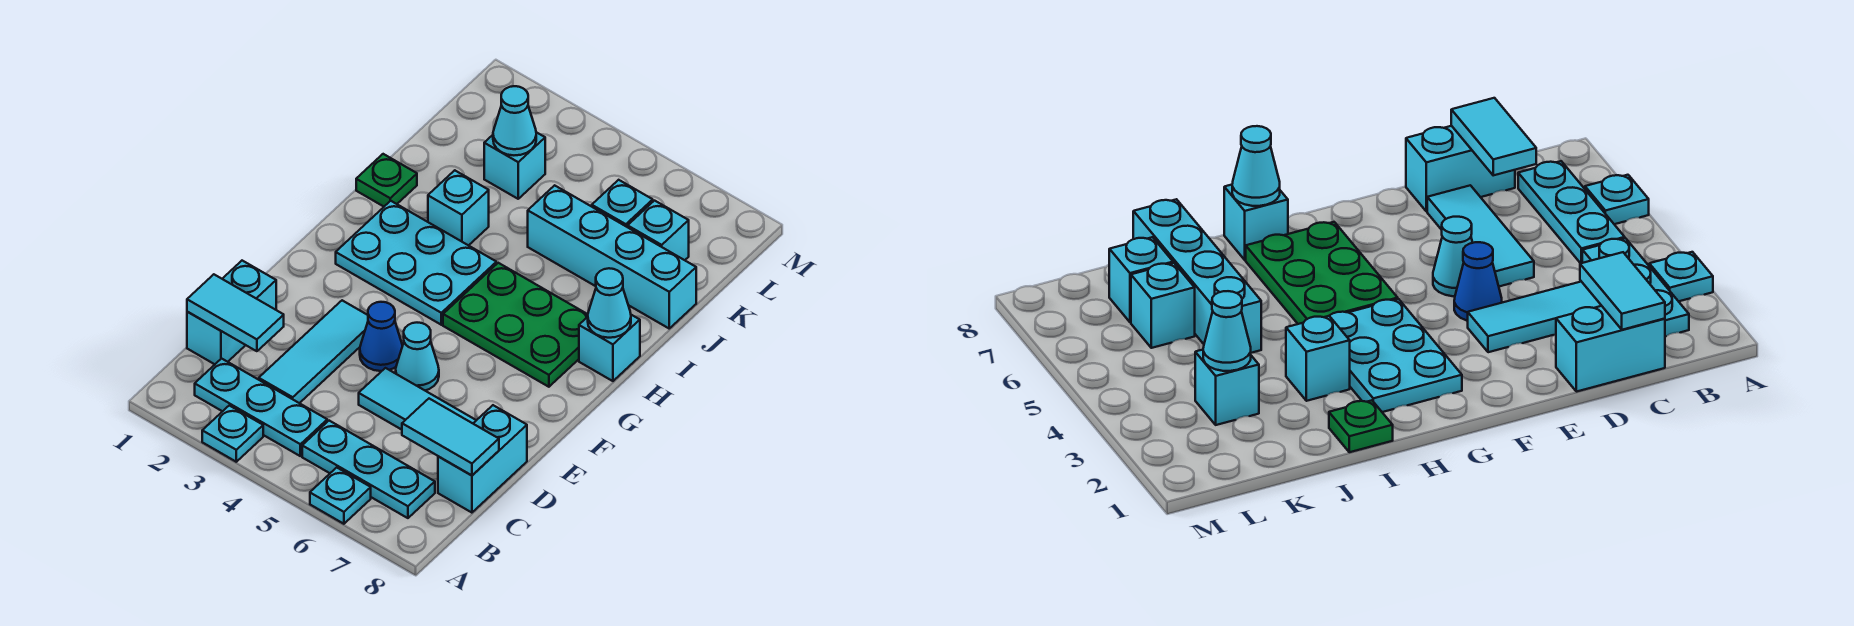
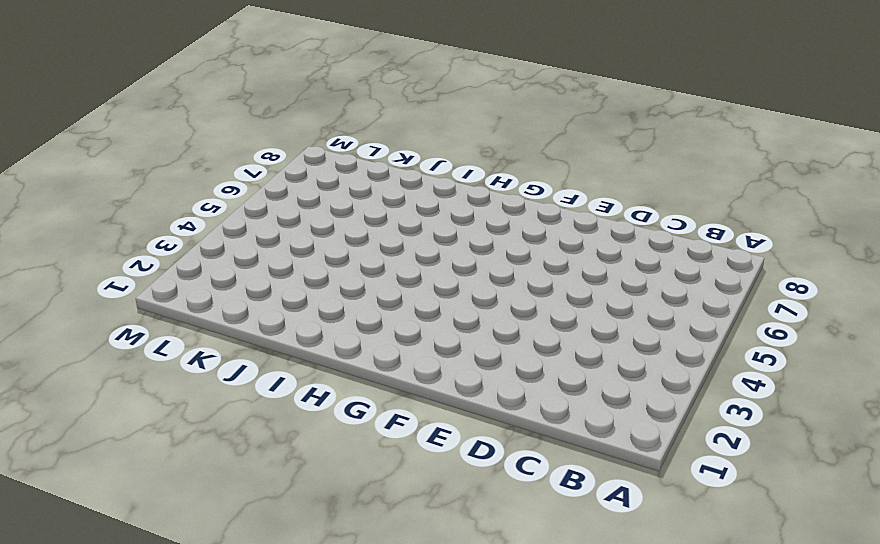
none -> cyan plate A3 level 1
none -> cyan plate A6 level 1
none -> cyan plate B2:B4 level 1

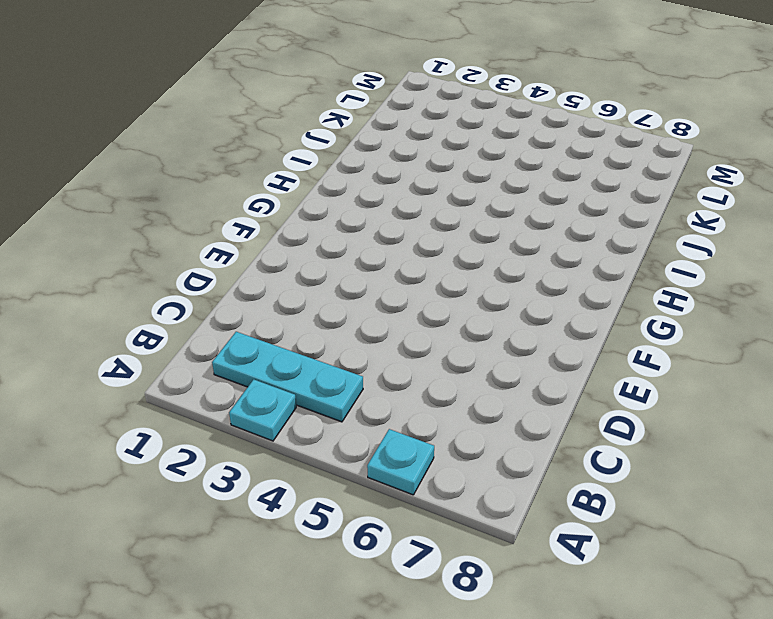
none -> cyan plate B5:B7 level 1
none -> cyan brick C1:D1 level 1
none -> cyan tile C3:E3 level 1

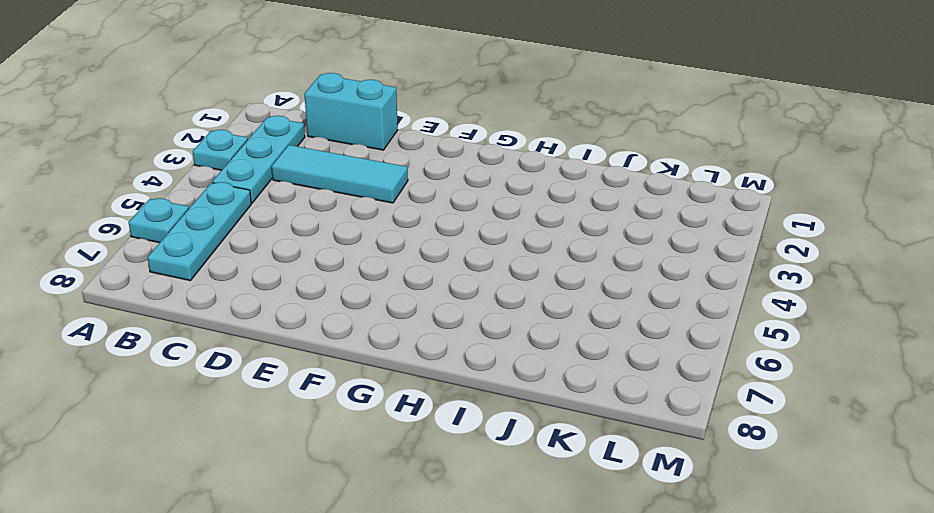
none -> cyan brick C8:D8 level 1
none -> cyan tile D5:D7 level 1
none -> blue cone E4 level 1

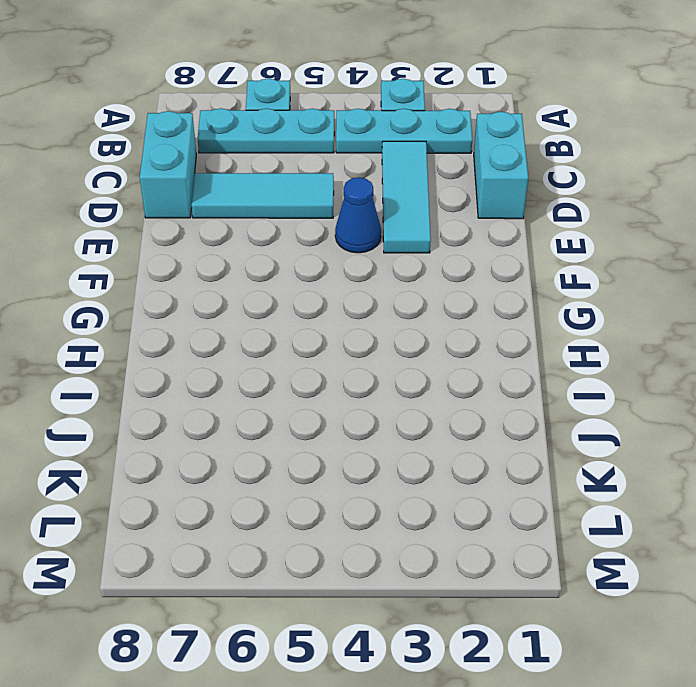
none -> cyan cone E5 level 1
none -> cyan plate G2:H4 level 1
none -> green plate G5:H7 level 1

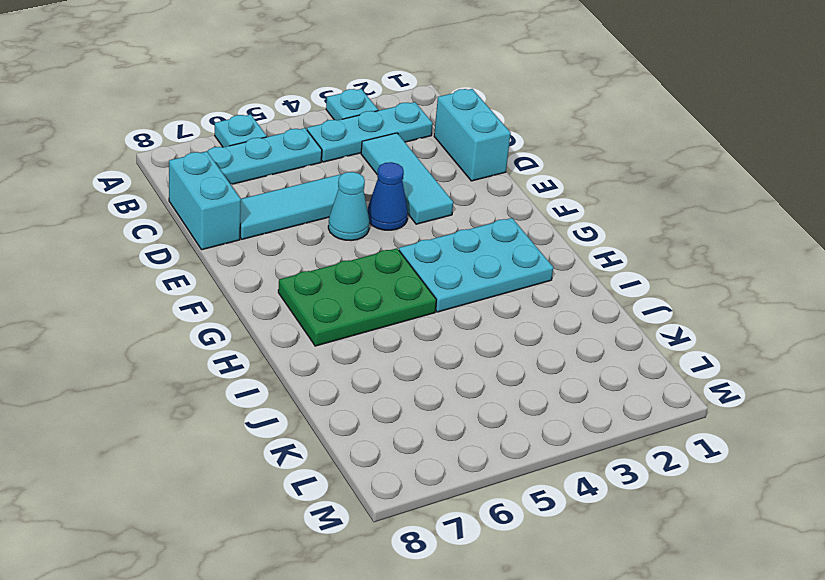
none -> cyan brick H8 level 1
none -> green plate I1 level 1
none -> cyan brick I3 level 1

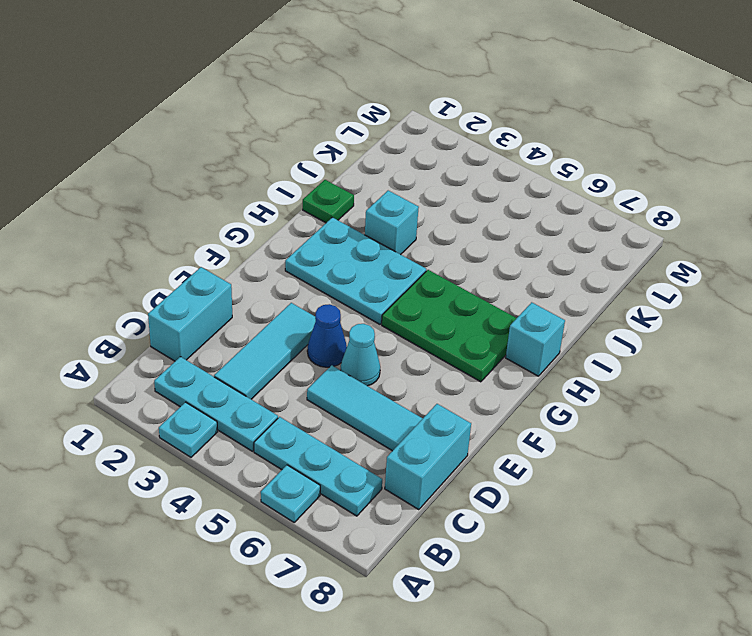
none -> cyan brick J5:J8 level 1
none -> cyan brick K3 level 1
none -> cyan brick K6 level 1

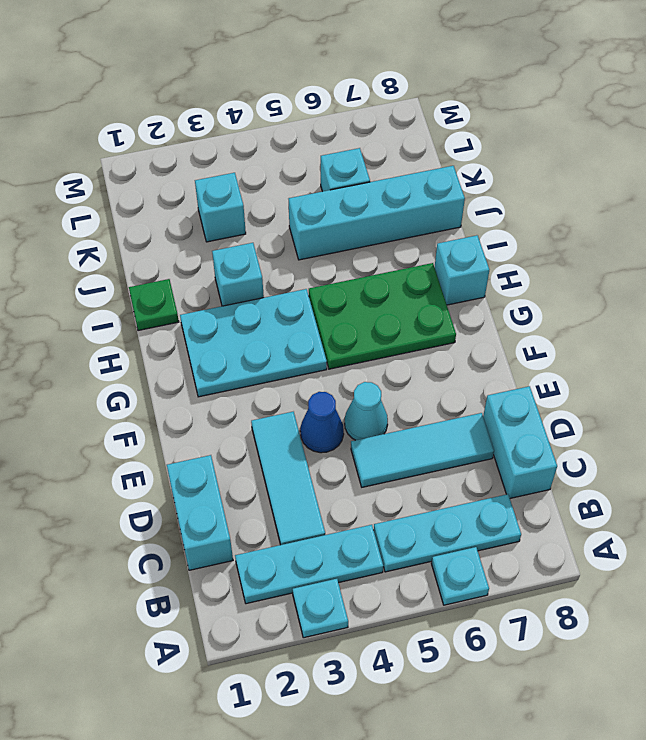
none -> cyan brick K7 level 1
none -> cyan tile C1:C2 level 2
none -> cyan tile C7:C8 level 2

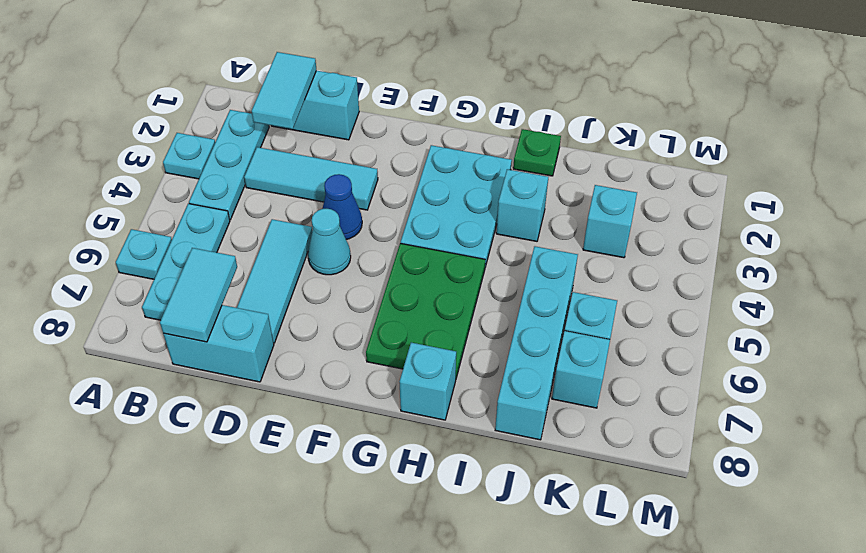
none -> cyan cone H8 level 2
none -> cyan cone K3 level 2

